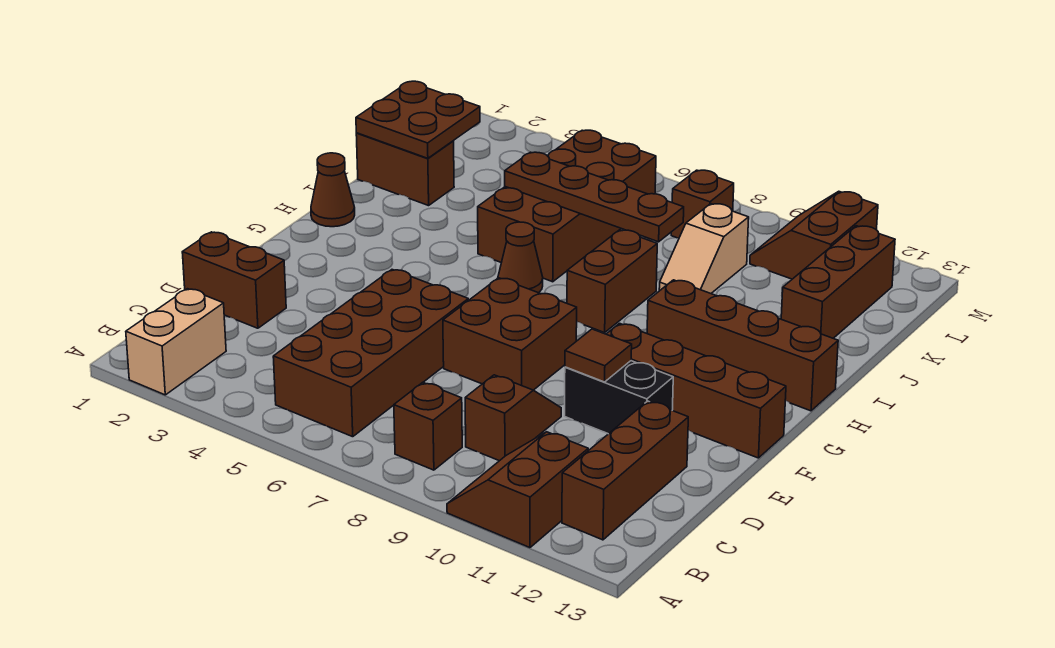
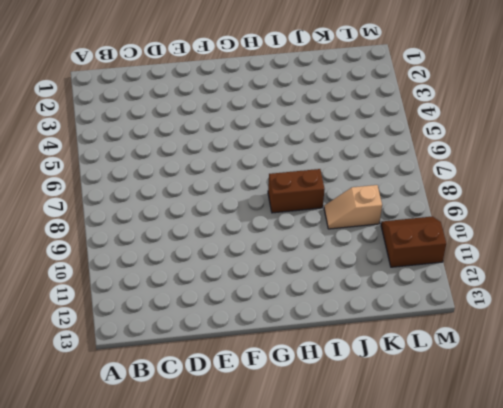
none -> tan brick A2:B2 level 1
none -> brown slope A10:B11 level 1 top 11
none -> brown brick B5:E6 level 1

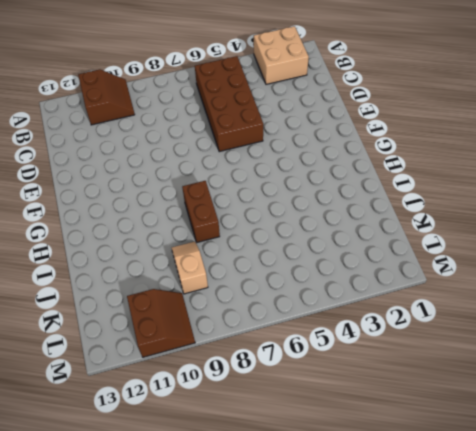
tan brick A2:B3 level 1 -> tan brick A2:B2 level 1
none -> brown brick B8 level 1
none -> brown brick B12:D12 level 1
none -> brown slope C9:D9 level 1 top C

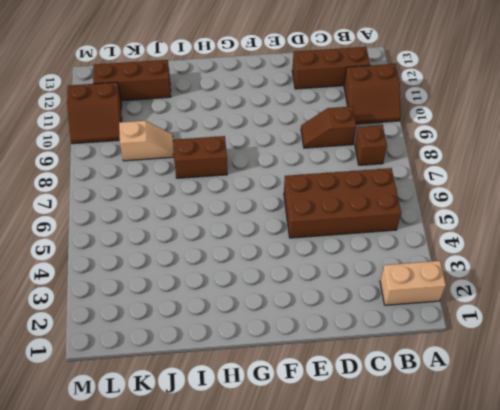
none -> brown brick D1:D2 level 1
none -> brown brick E7:F8 level 1
none -> black brick E10:E11 level 1

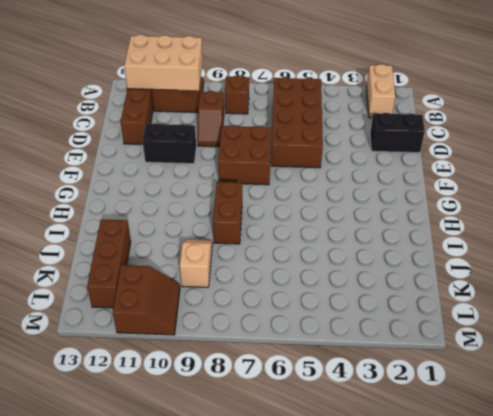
tan brick A10:B12 level 2 -> none
black brick D1:D2 level 1 -> brown brick D1:D2 level 1
none -> brown brick F10:F13 level 1
none -> brown cone H1 level 1
none -> brown cone H6 level 1

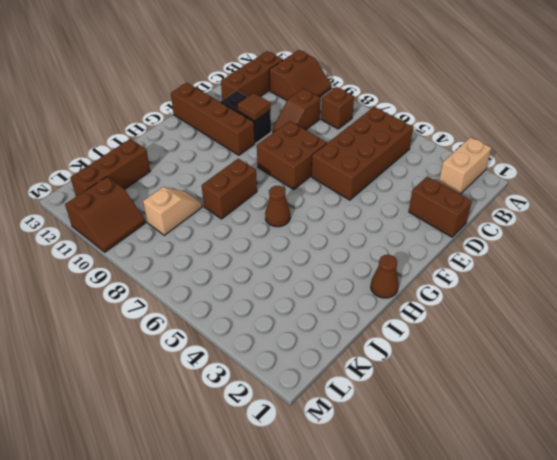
none -> brown brick H10:H13 level 1
none -> brown brick I5:L6 level 1
none -> brown brick J1:J2 level 1

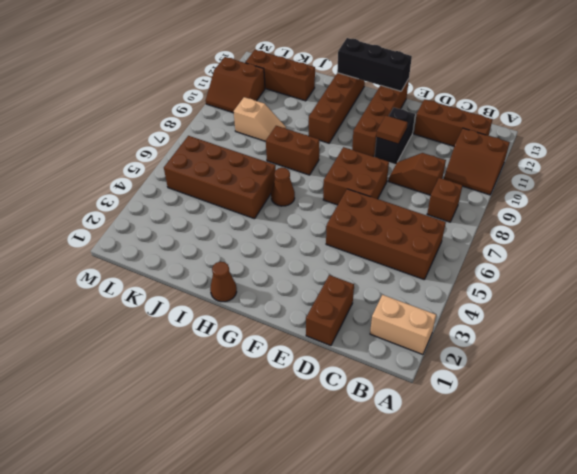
black brick F13:H13 level 2 -> none
none -> brown brick J1:J2 level 1
none -> brown brick L8 level 1
none -> brown plate J1:K2 level 2

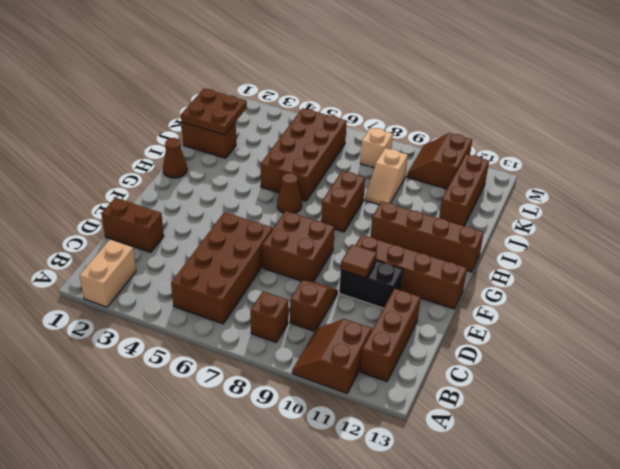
tan brick L8 level 1 -> brown brick L8 level 1
none -> brown plate J5:J8 level 2

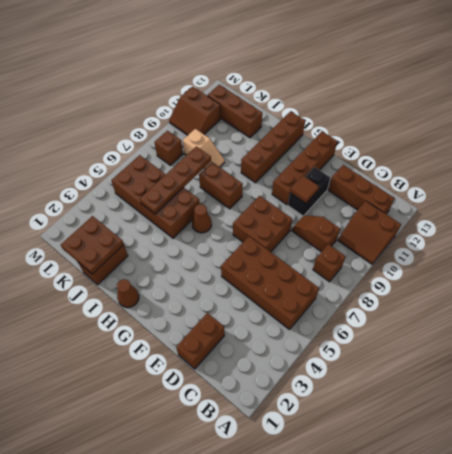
none -> tan brick A2:B2 level 1

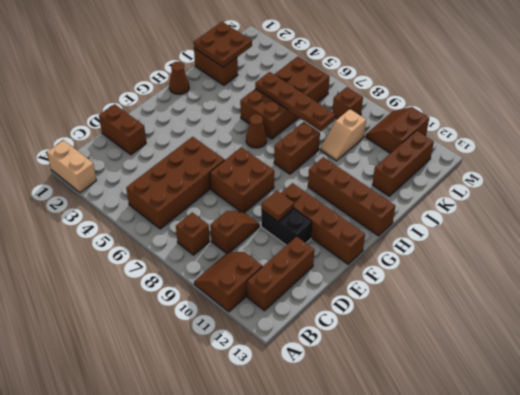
tan brick A1:A2 level 1 -> tan brick A2:B2 level 1

